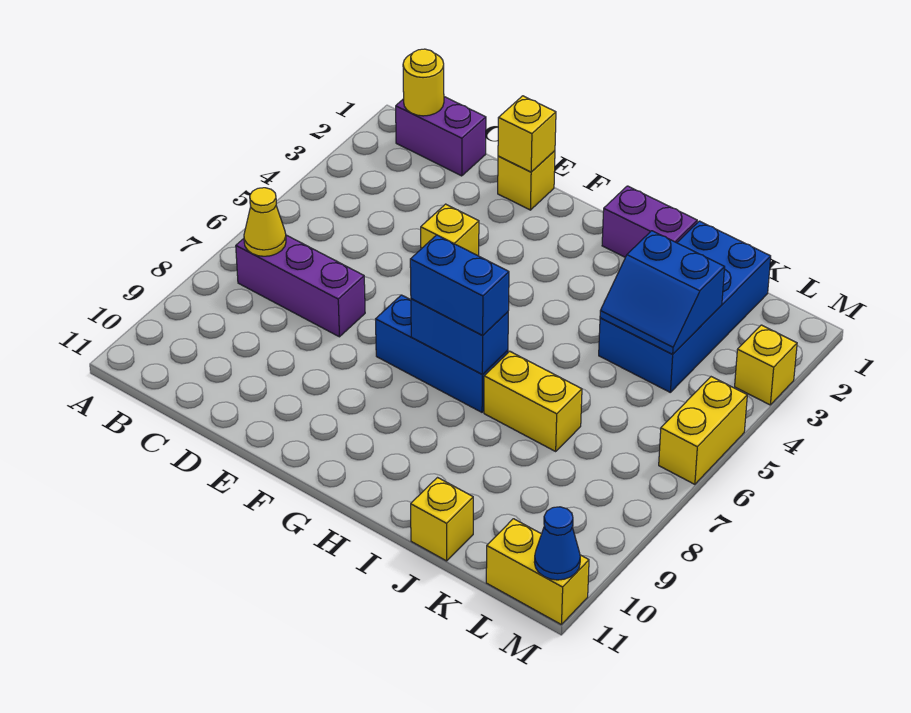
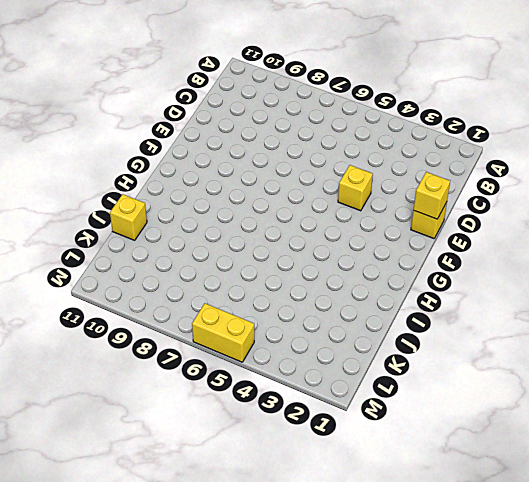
none -> purple brick B1:C1 level 1
none -> purple brick B7:D7 level 1
none -> blue brick F7:H7 level 1

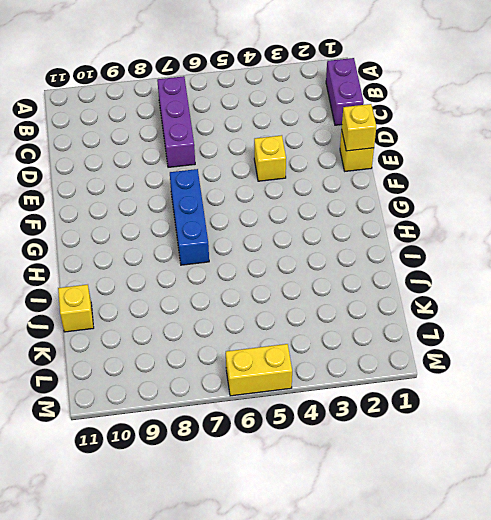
none -> purple brick H1:I1 level 1
none -> yellow brick I7:J7 level 1
none -> blue brick J1:K4 level 1

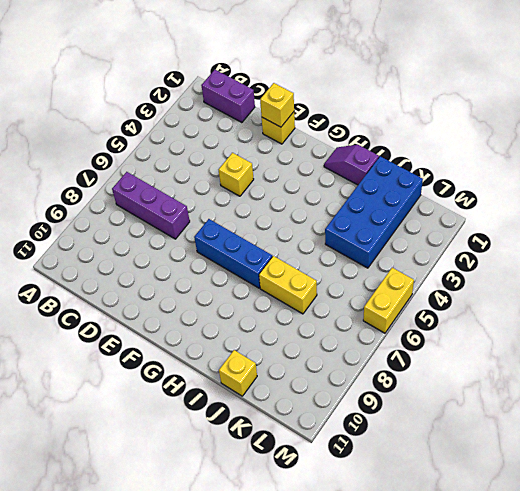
purple slope H1:I1 level 1 top I -> purple brick H1:I1 level 1
none -> yellow brick L11:M11 level 1
none -> yellow brick M3 level 1
none -> yellow round brick B1 level 2

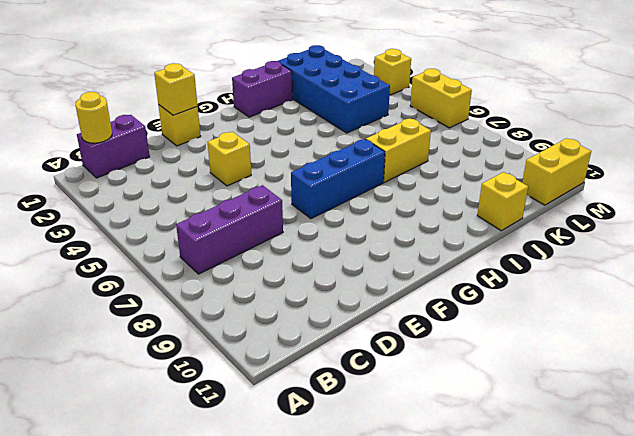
none -> yellow cone B7 level 2
none -> blue brick G7:H7 level 2
none -> blue slope J3:K4 level 2 top 3

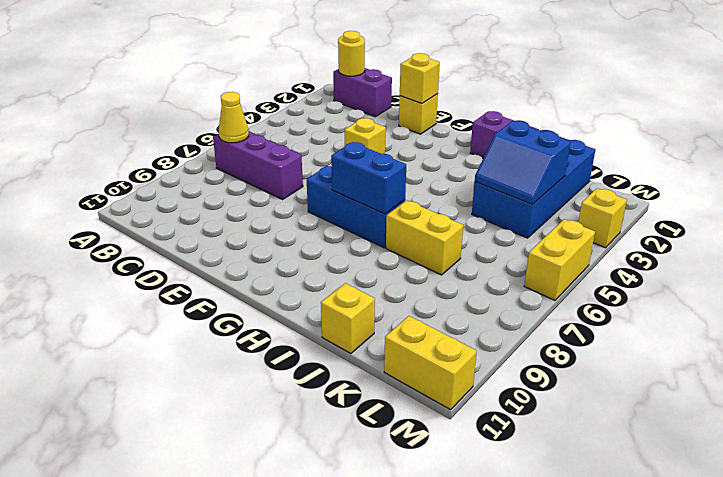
none -> blue cone M11 level 2
none -> blue brick G7:H7 level 3

